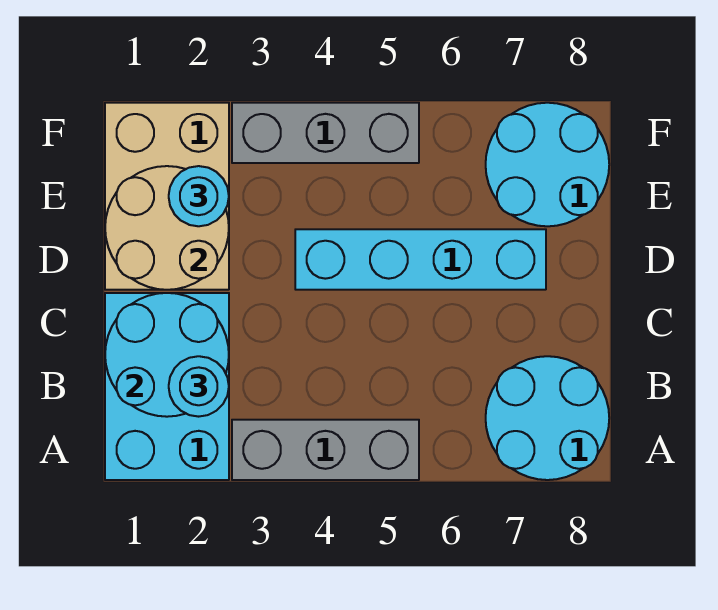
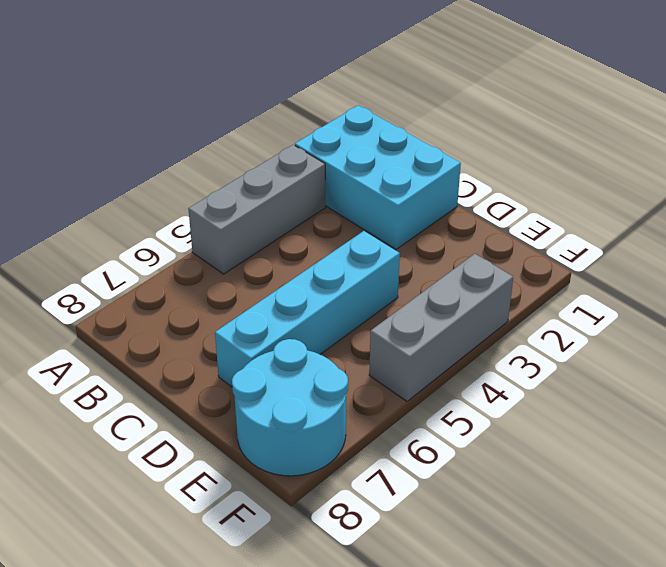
none -> cyan round brick A7:B8 level 1
none -> tan brick D1:F2 level 1

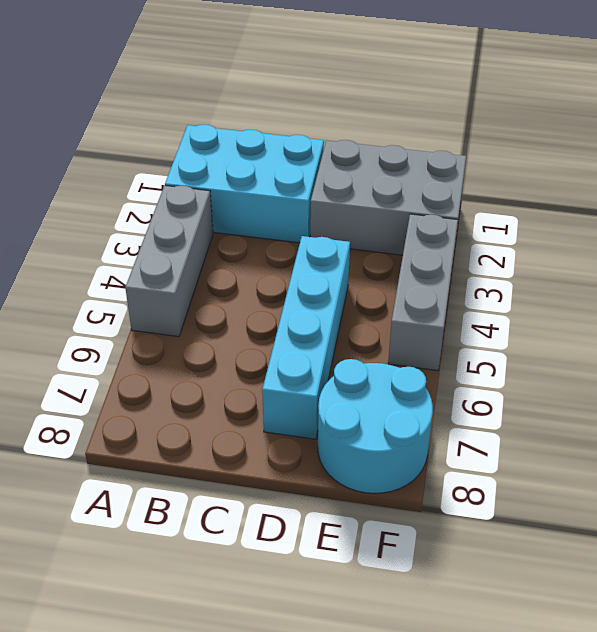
grey brick D1:F2 level 1 -> tan brick D1:F2 level 1
none -> cyan round brick A7:B8 level 1
none -> cyan round brick B1:C2 level 2

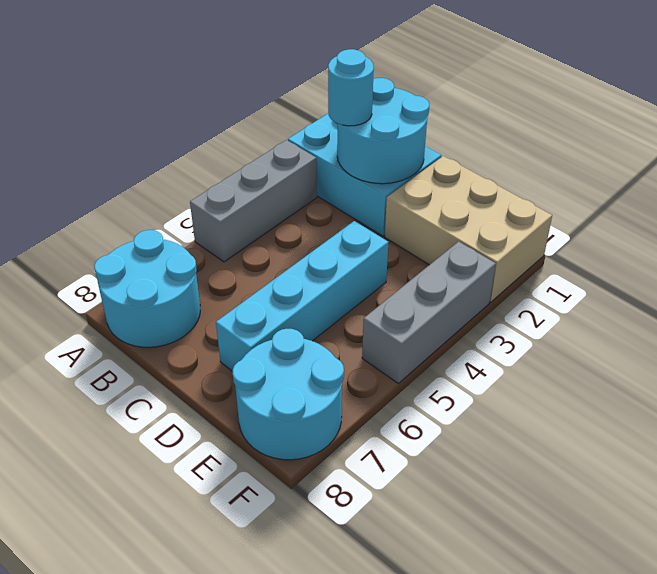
none -> tan round brick D1:E2 level 2
none -> cyan round brick E2 level 3

